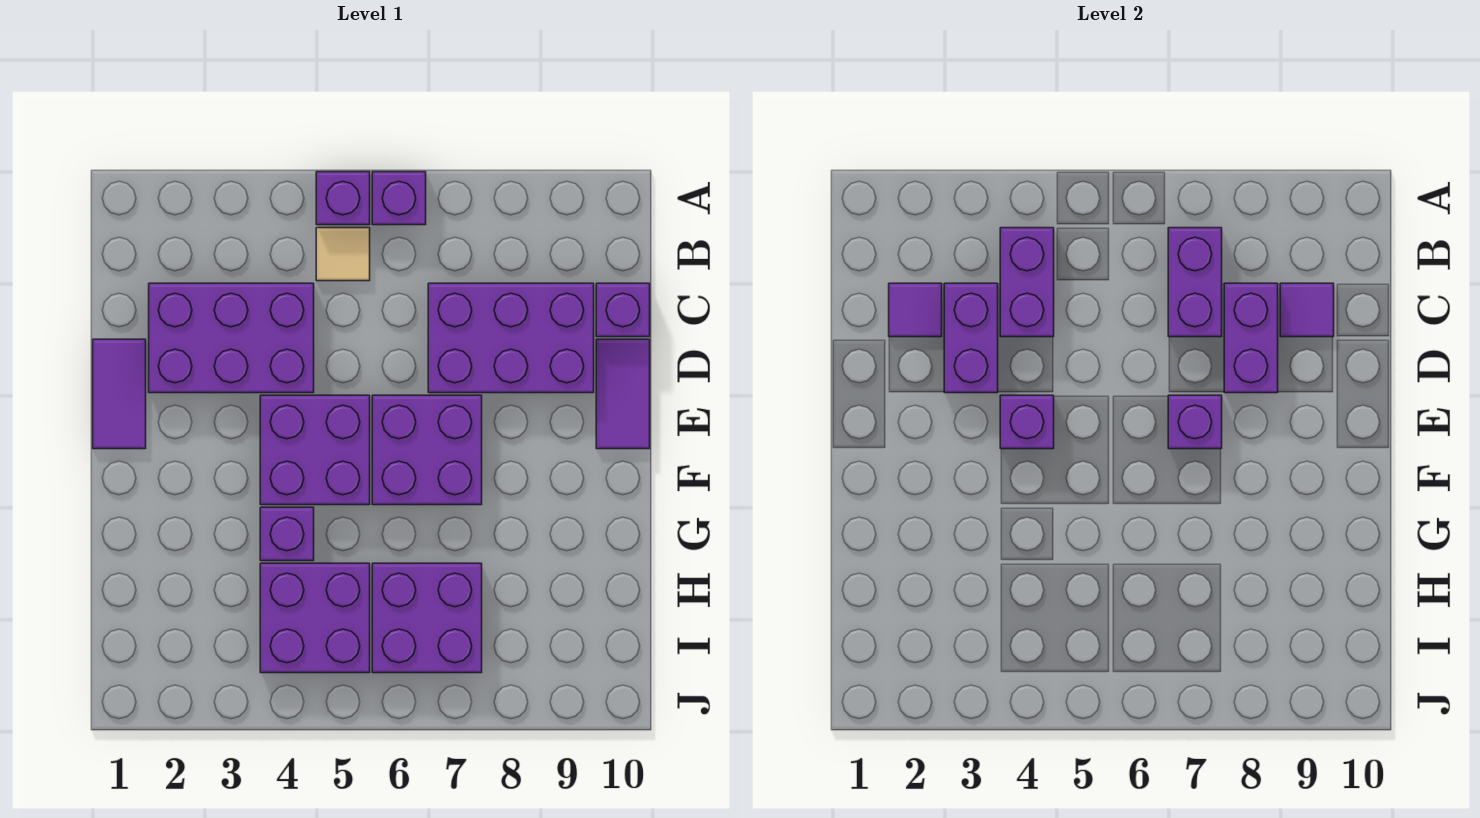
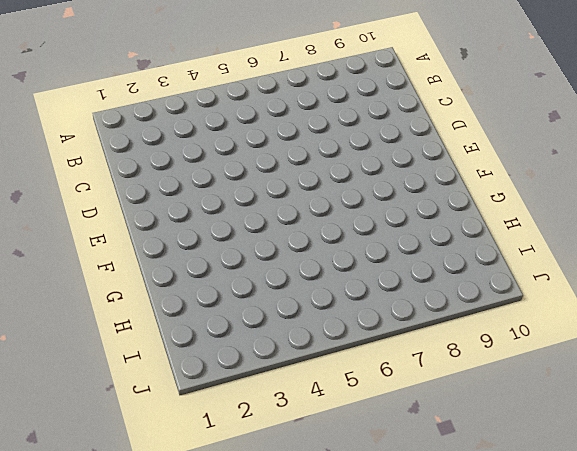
none -> purple brick A5 level 1
none -> purple brick A6 level 1
none -> tan tile B5 level 1

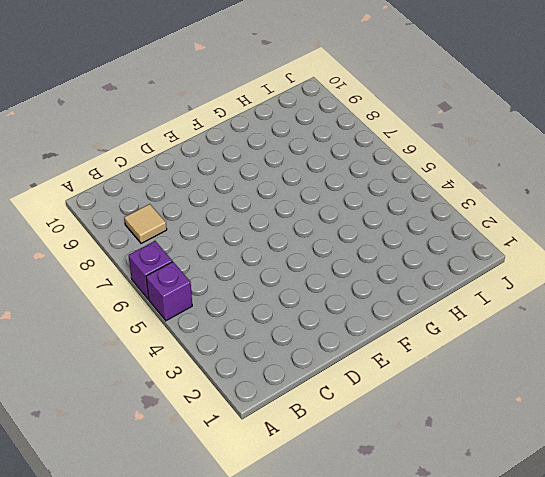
tan tile B8 level 1 -> tan tile B5 level 1
none -> purple brick C2:D4 level 1
none -> purple brick C7:D9 level 1
none -> purple brick C10 level 1

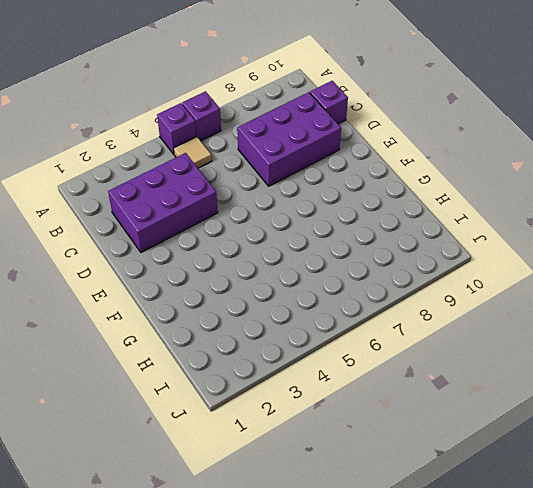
none -> purple tile D1:E1 level 1
none -> purple tile D10:E10 level 1
none -> purple brick E4:F5 level 1

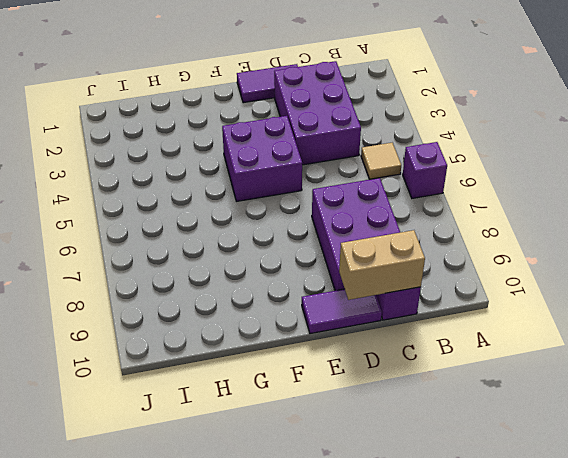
tan brick C10:D10 level 2 -> none
none -> purple brick A5 level 1
none -> purple brick E6:F7 level 1
none -> purple brick G4 level 1

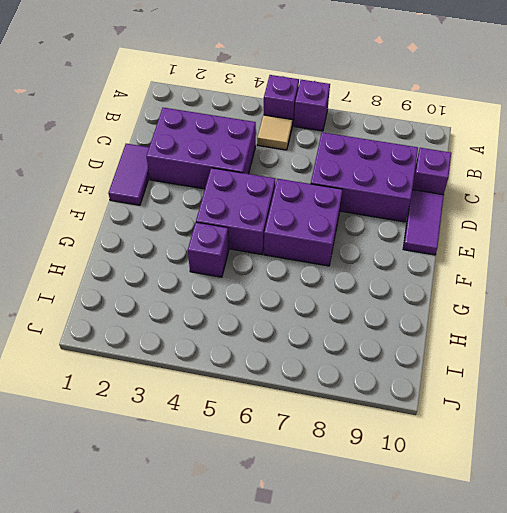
none -> purple brick H4:I5 level 1
none -> purple brick H6:I7 level 1
none -> purple brick B4:C4 level 2

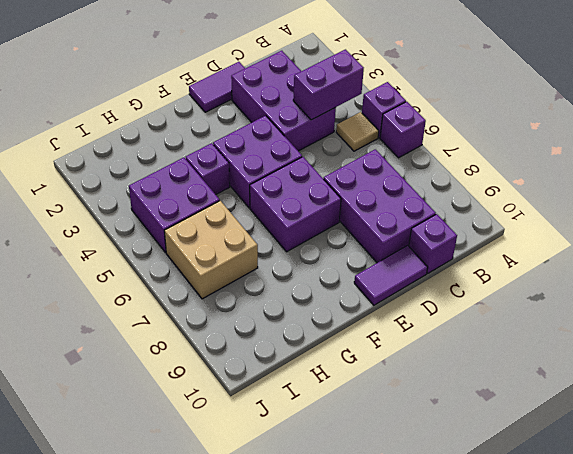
tan brick H6:I7 level 1 -> purple brick H6:I7 level 1
none -> purple brick B7:C7 level 2
none -> purple tile C2 level 2
none -> purple brick C3:D3 level 2

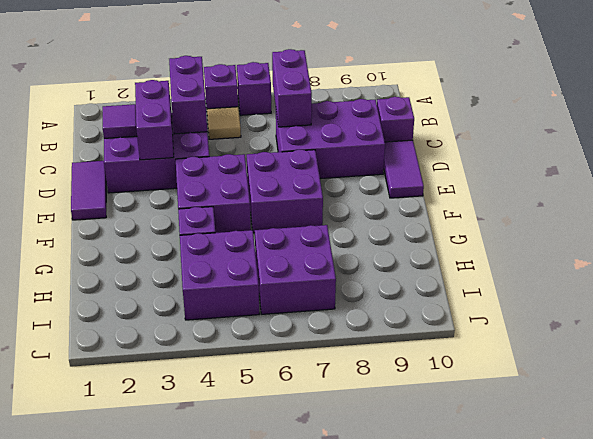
none -> purple brick C8:D8 level 2
none -> purple tile C9 level 2
none -> purple brick E4 level 2

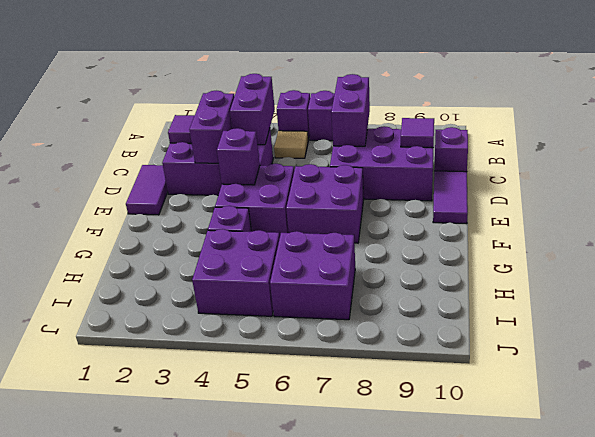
none -> purple brick C8:D8 level 2
none -> purple brick E7 level 2

